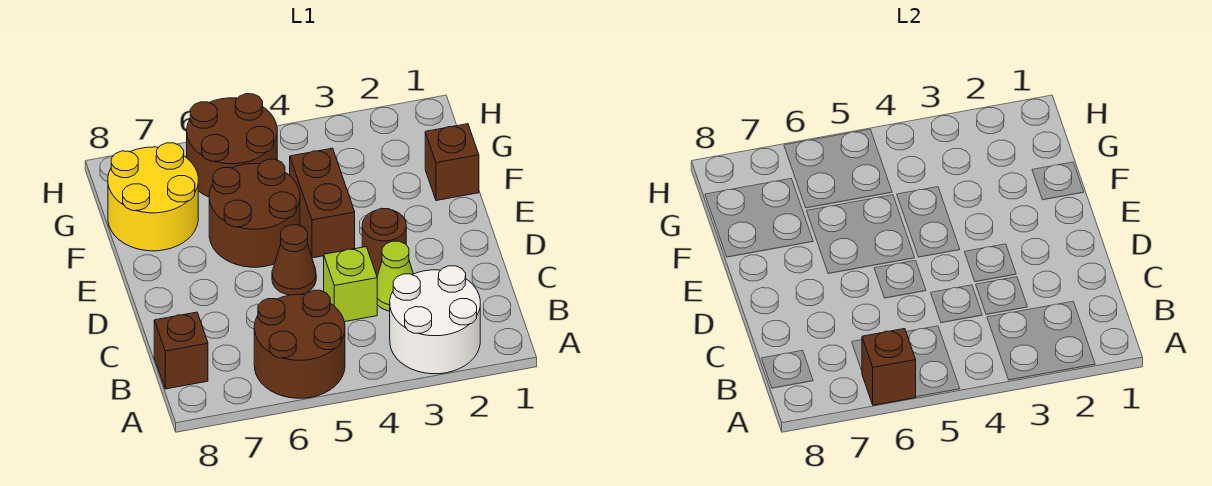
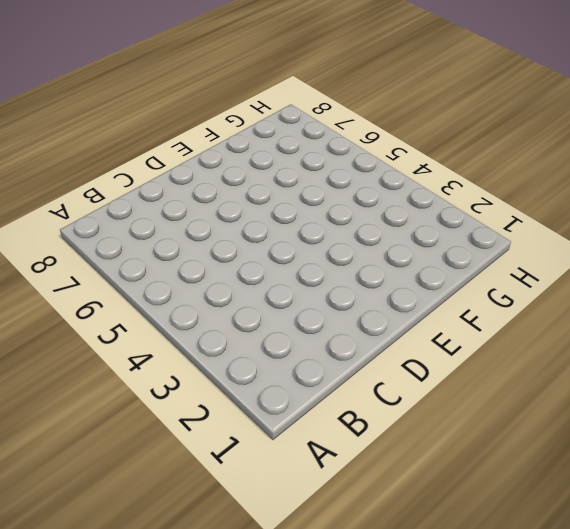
none -> white round brick A2:B3 level 1
none -> brown round brick A5:B6 level 1
none -> brown brick B8 level 1

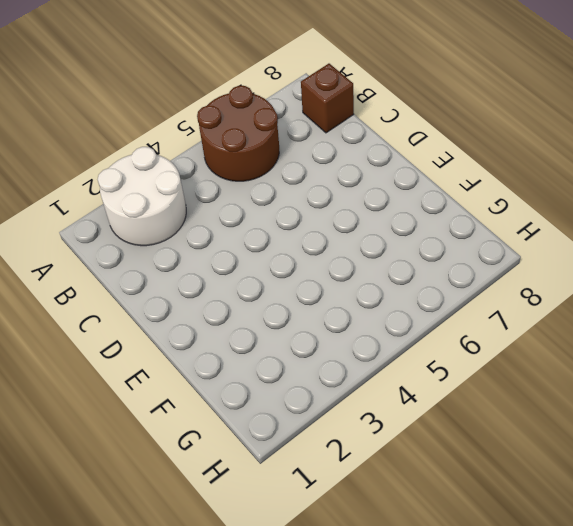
none -> lime cone C3 level 1
none -> lime brick C4 level 1
none -> brown round brick D3 level 1

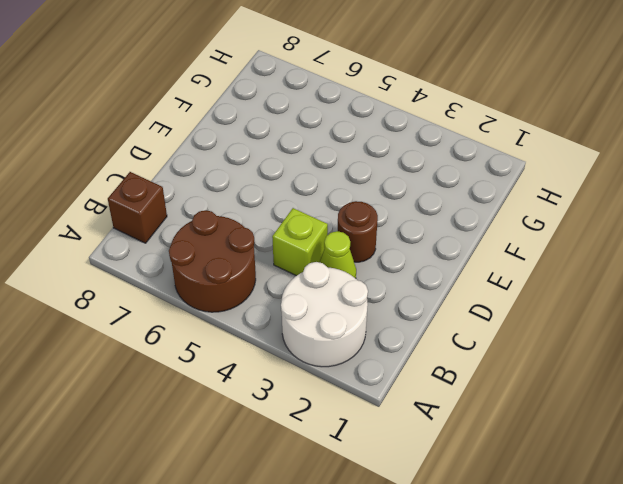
none -> brown cone D5 level 1
none -> brown brick E4:F4 level 1
none -> brown round brick E5:F6 level 1

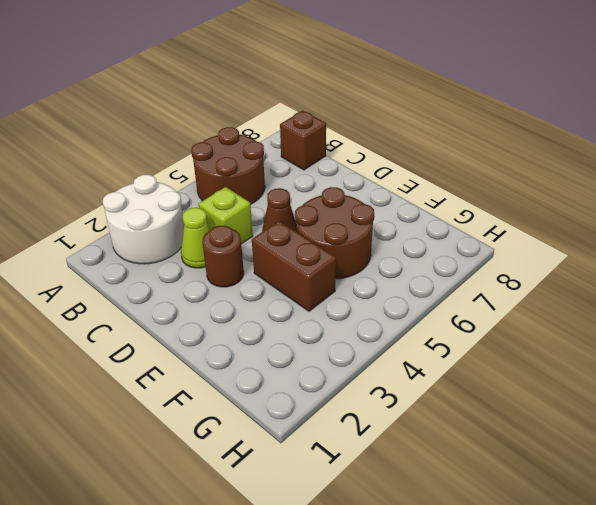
none -> brown brick F1 level 1
none -> yellow round brick F7:G8 level 1
none -> brown round brick G5:H6 level 1

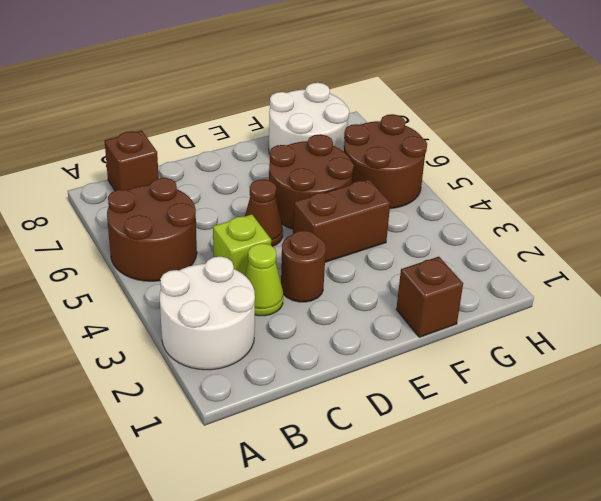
white round brick F7:G8 level 1 -> yellow round brick F7:G8 level 1
none -> brown brick A6 level 2

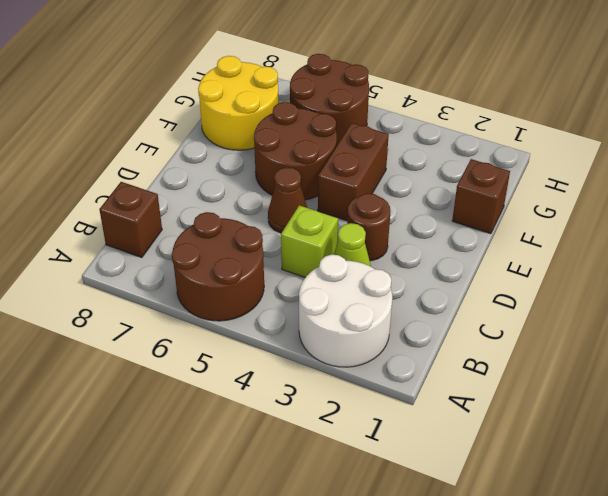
none -> brown brick A6 level 2

